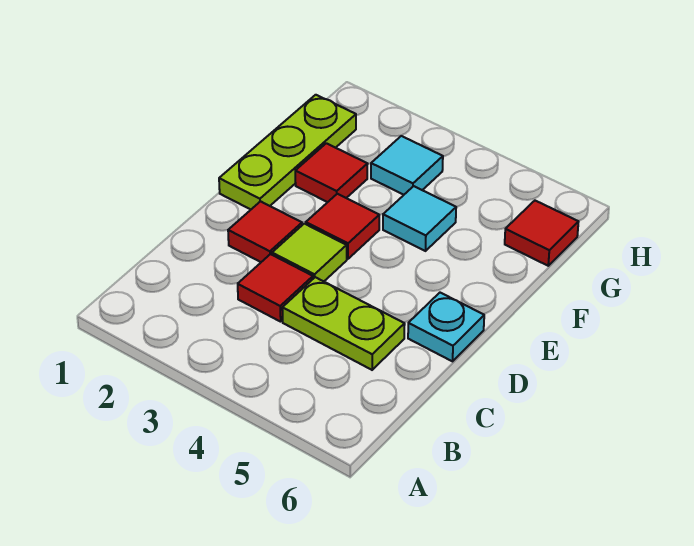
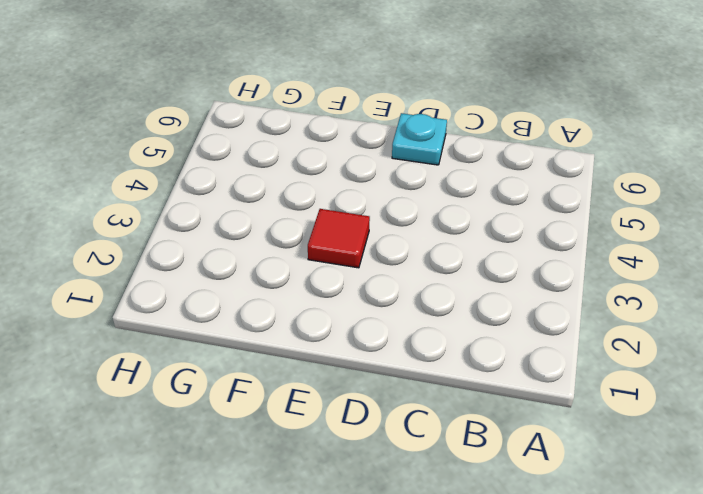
none -> red tile C3 level 1
none -> lime plate C4:C5 level 1

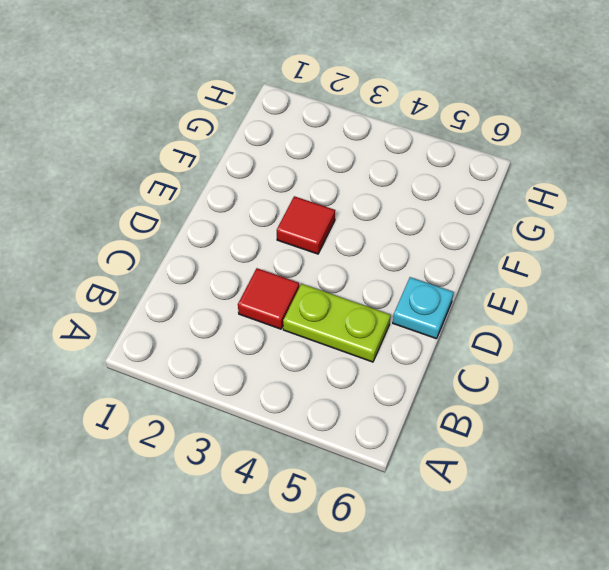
none -> red tile D2 level 1
none -> lime tile D3 level 1

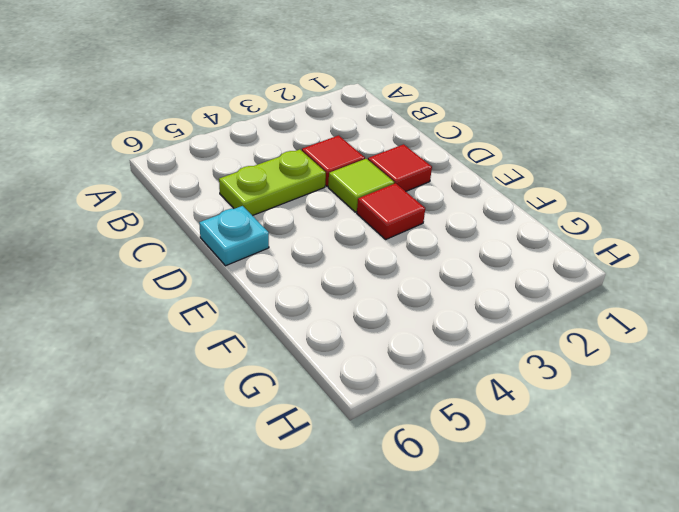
none -> lime plate E1:G1 level 1
none -> red tile F2 level 1

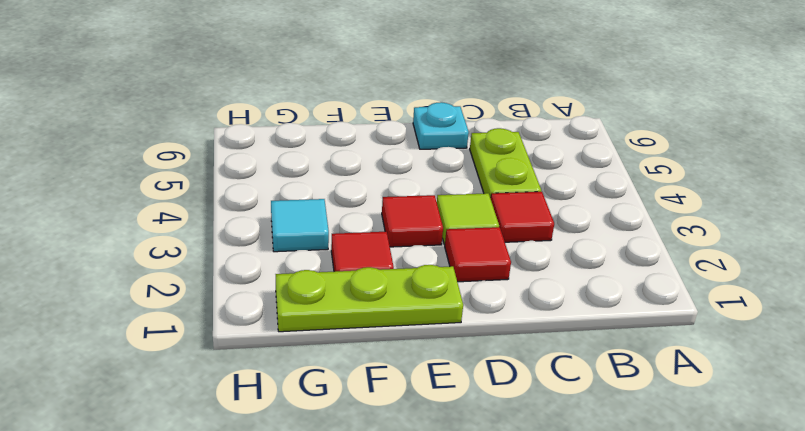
none -> cyan tile F4 level 1
none -> red tile G6 level 1

